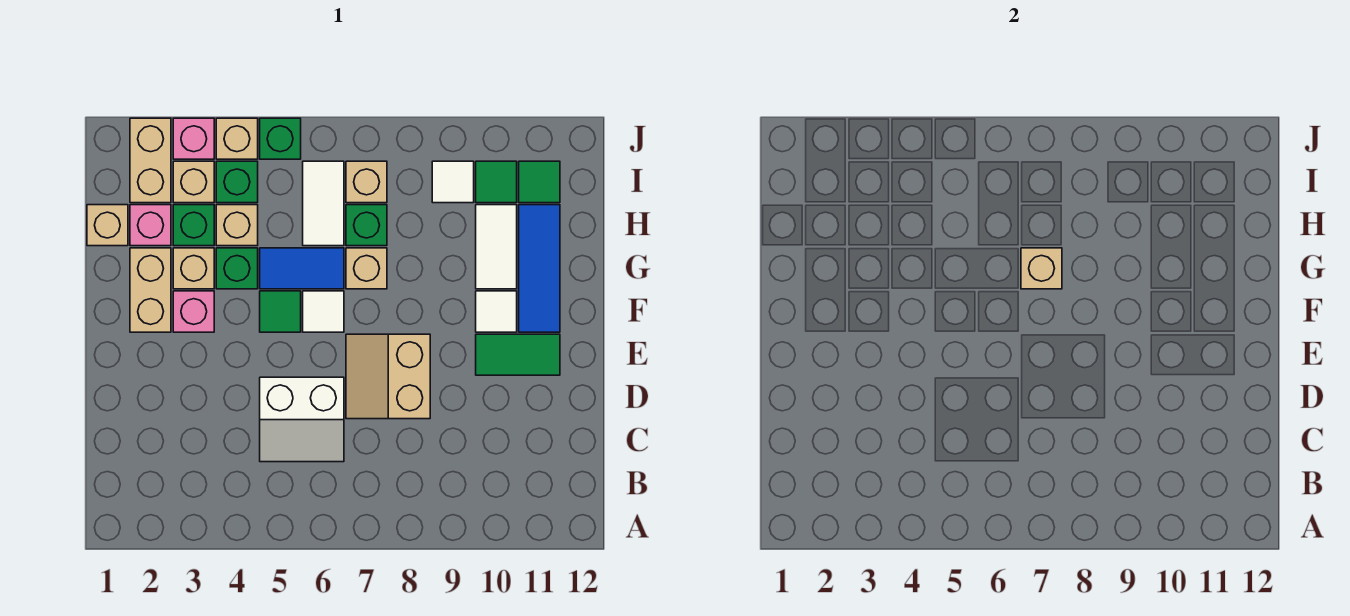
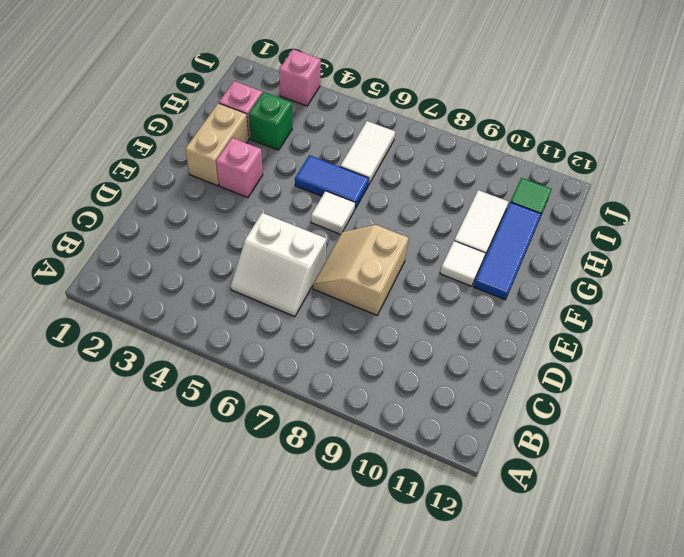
none -> green tile E10:E11 level 1
none -> green tile F5 level 1
none -> tan brick G3 level 1
none -> green brick G4 level 1

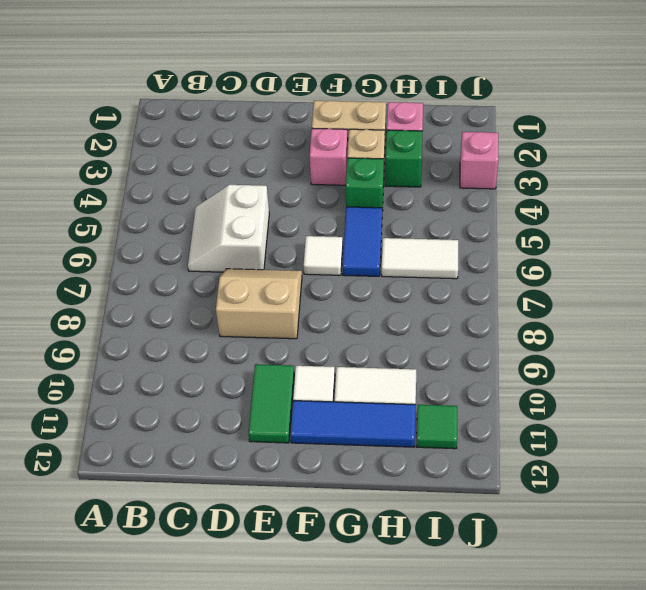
none -> green tile F5 level 1
none -> tan brick G7 level 1
none -> tan brick H1 level 1
none -> tan brick H4 level 1

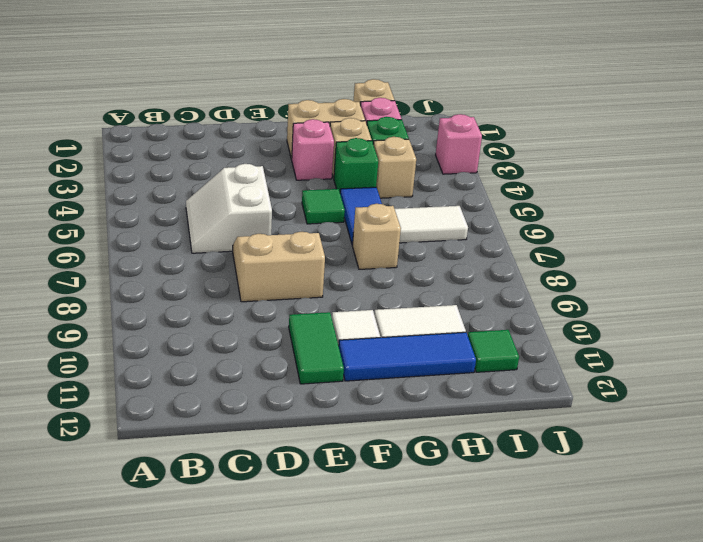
none -> white tile F6 level 1
none -> green brick H7 level 1
none -> tan brick I2:J2 level 1
none -> tan brick I3 level 1

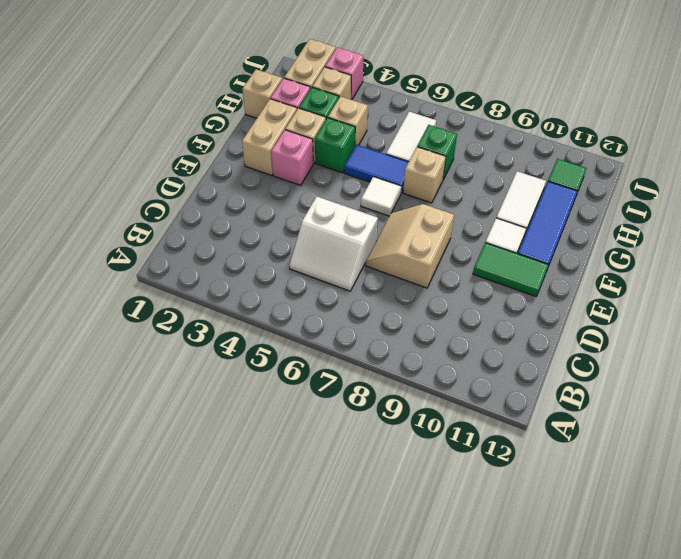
none -> green tile F5 level 1
none -> green brick I4 level 1
none -> tan brick I7 level 1
none -> white tile I9 level 1

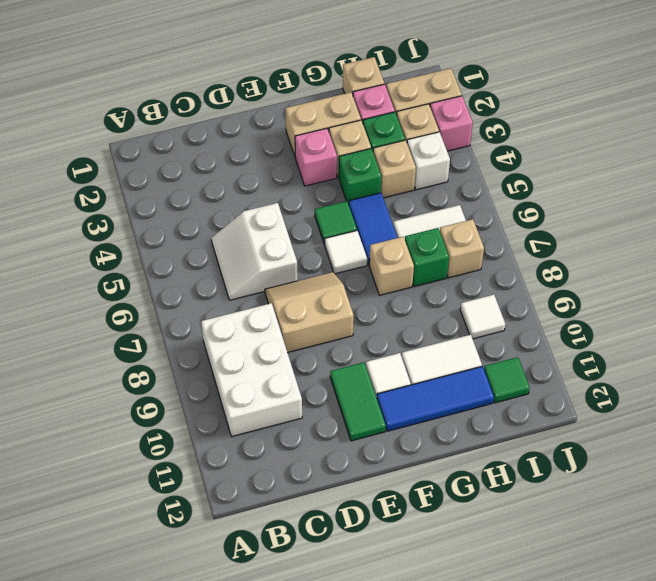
white brick B8:C10 level 1 -> none
white brick I4 level 1 -> green brick I4 level 1
none -> green tile I10 level 1
none -> tan brick J4 level 1
none -> green brick J5 level 1
none -> tan brick G7 level 2

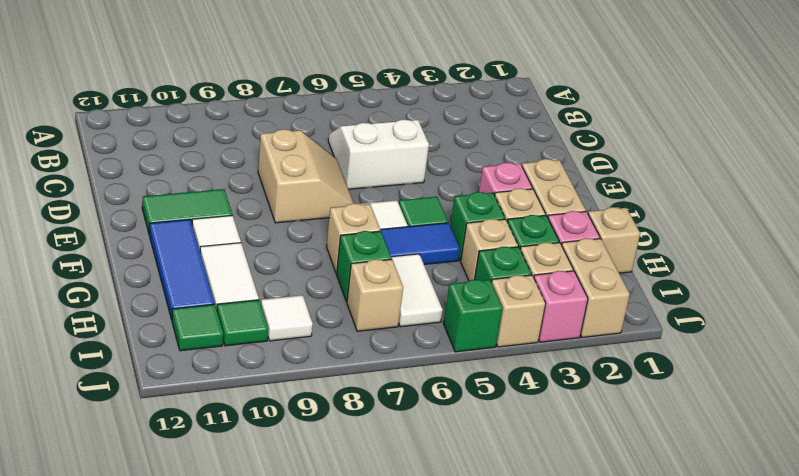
none -> tan brick G7 level 2

